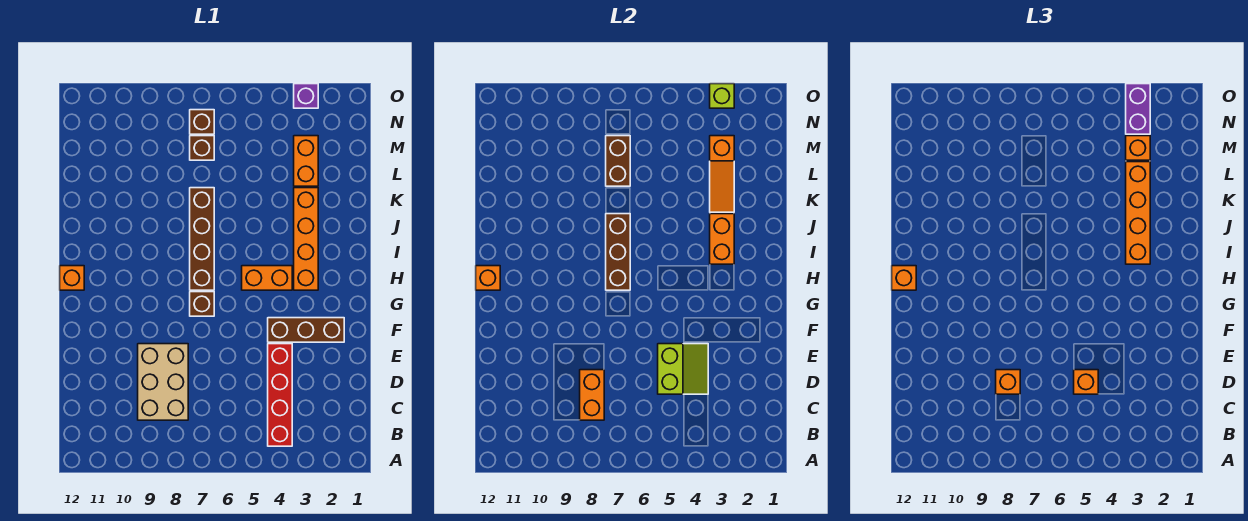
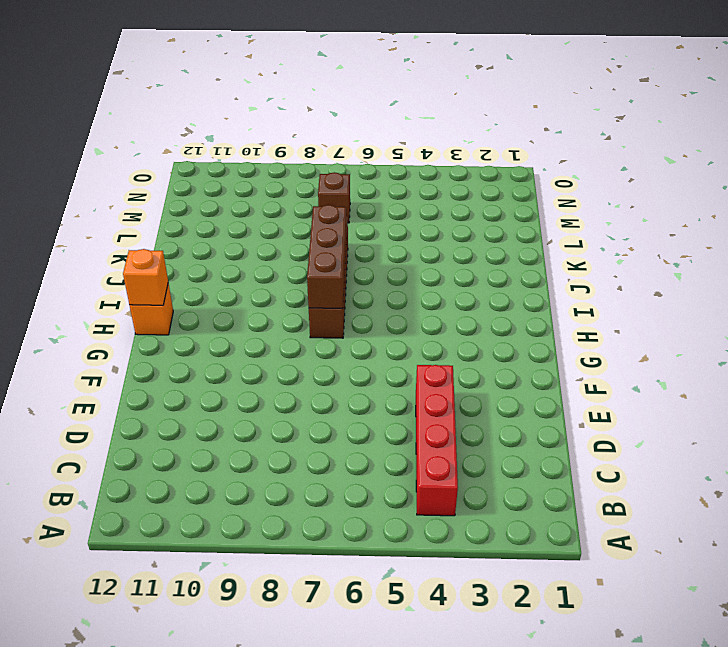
none -> tan brick C8:E9 level 1
none -> brown brick F2:F4 level 1
none -> brown brick G7 level 1

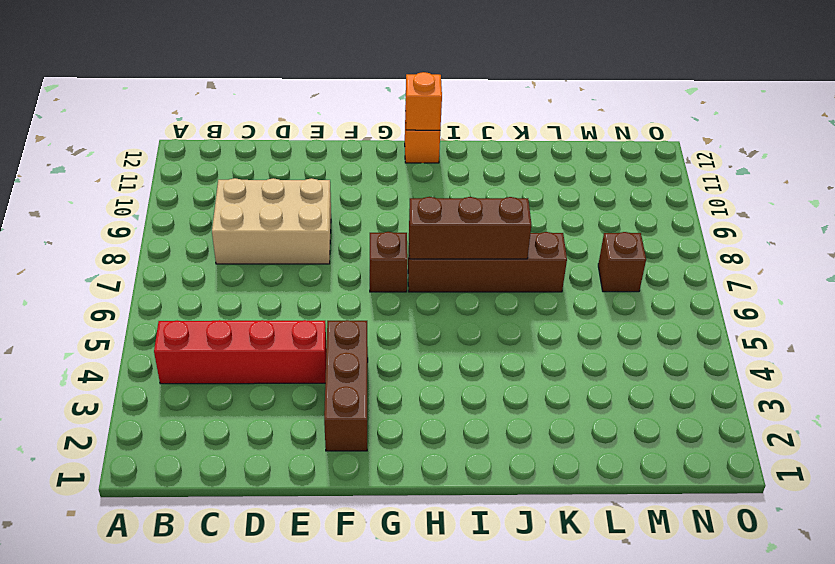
none -> orange brick H3:K3 level 1
none -> orange brick H4:H5 level 1
none -> orange brick L3:M3 level 1

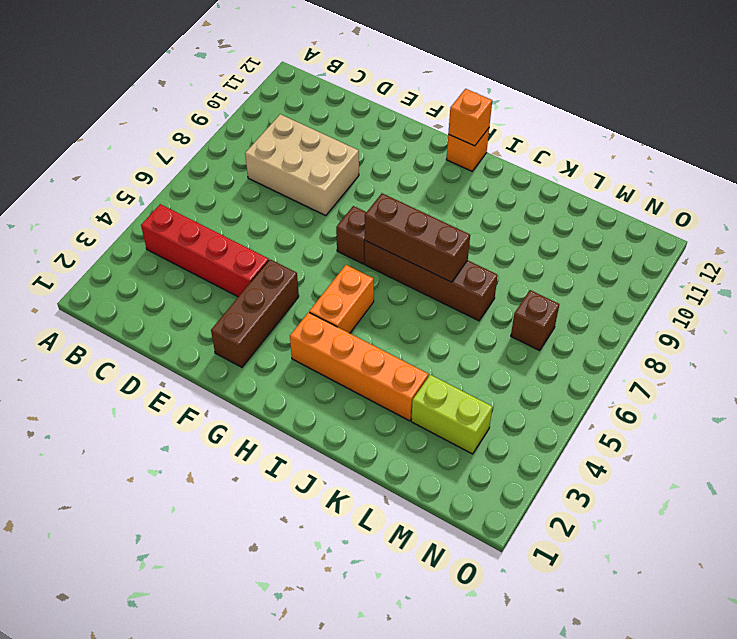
lime brick L3:M3 level 1 -> orange brick L3:M3 level 1
none -> brown brick N7 level 1
none -> purple brick O3 level 1
none -> orange brick C8:D8 level 2

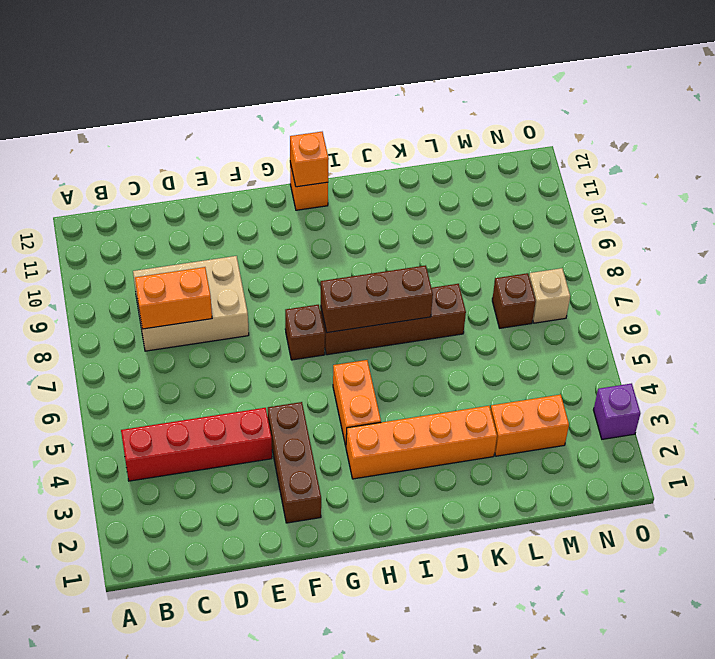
tan brick N7 level 1 -> brown brick N7 level 1
none -> lime slope D4:E5 level 2 top 5
none -> orange brick I3:J3 level 2
none -> orange slope K3:M3 level 2 top M

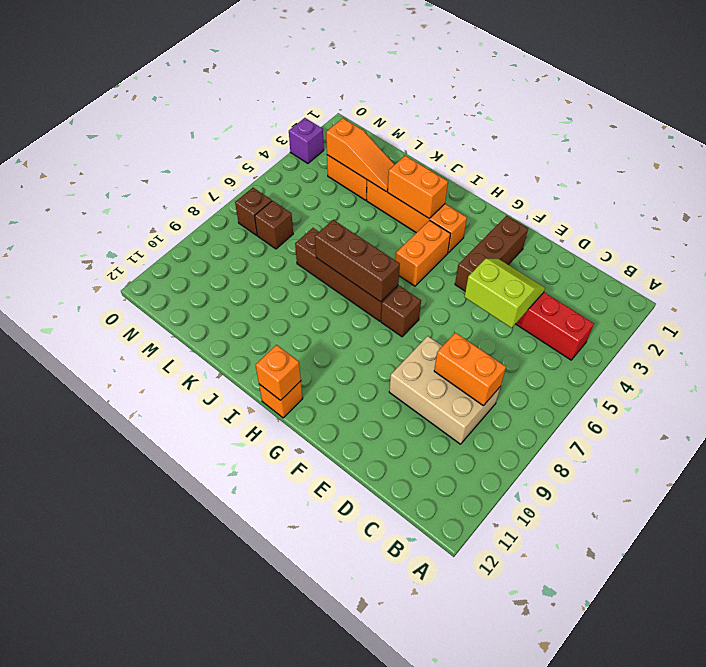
none -> brown brick L7:M7 level 2
none -> lime brick O3 level 2
none -> orange brick D5 level 3

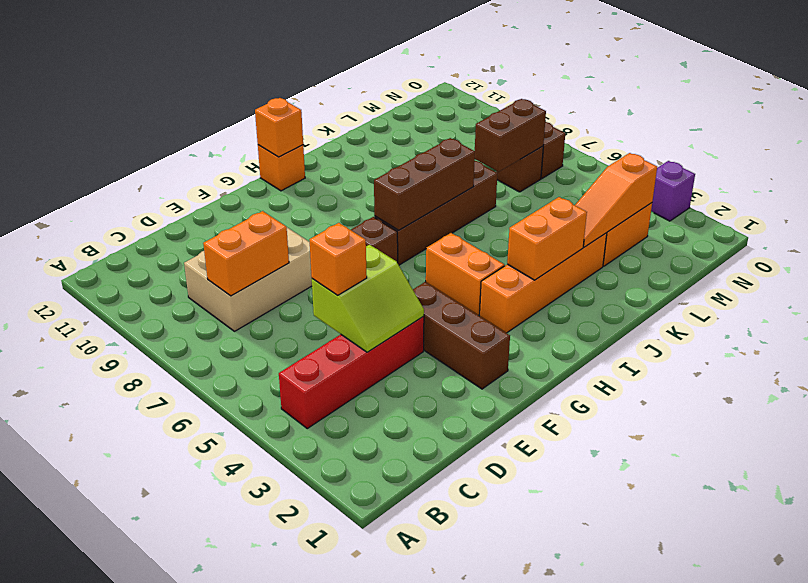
none -> lime brick O3 level 2
none -> orange brick D8 level 3
none -> orange brick H12 level 3

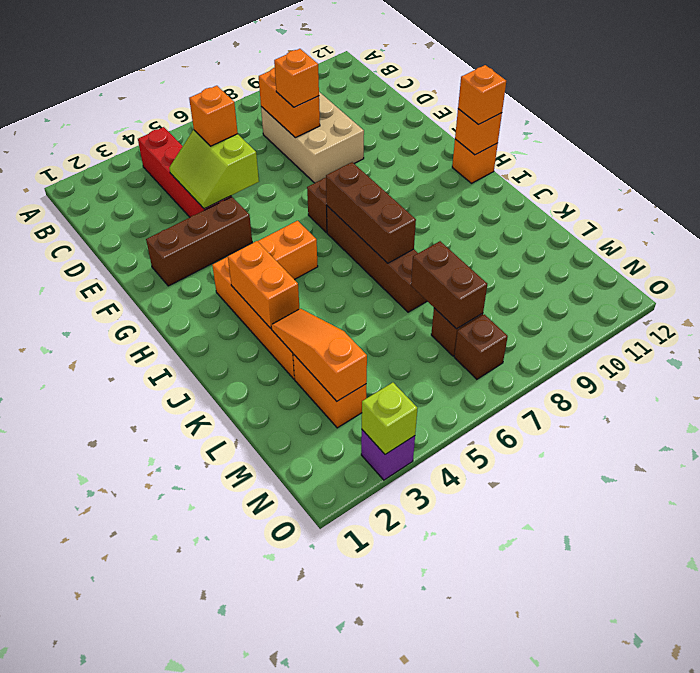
none -> orange brick I3:L3 level 3
none -> orange brick M3 level 3
none -> purple brick N3:O3 level 3

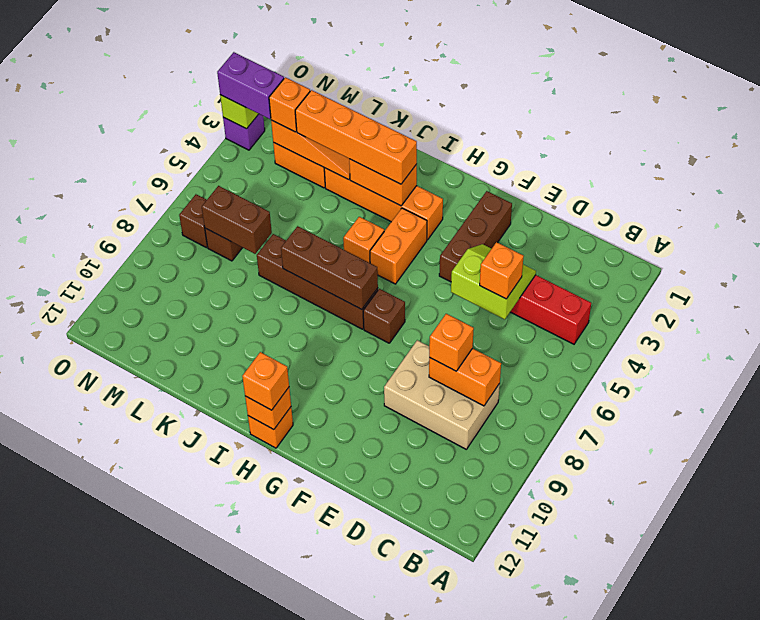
orange brick I5 level 1 -> none

